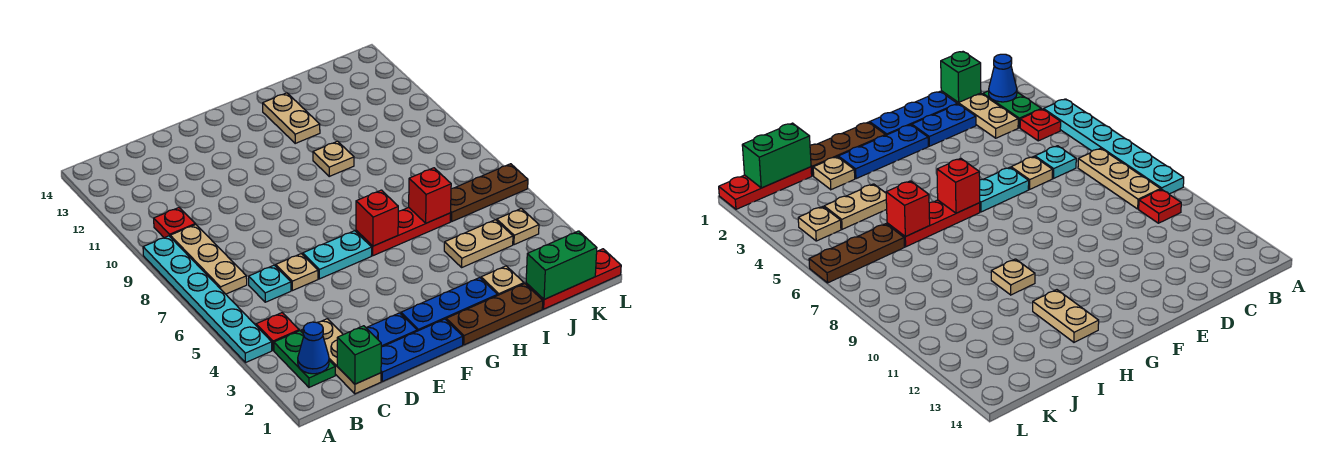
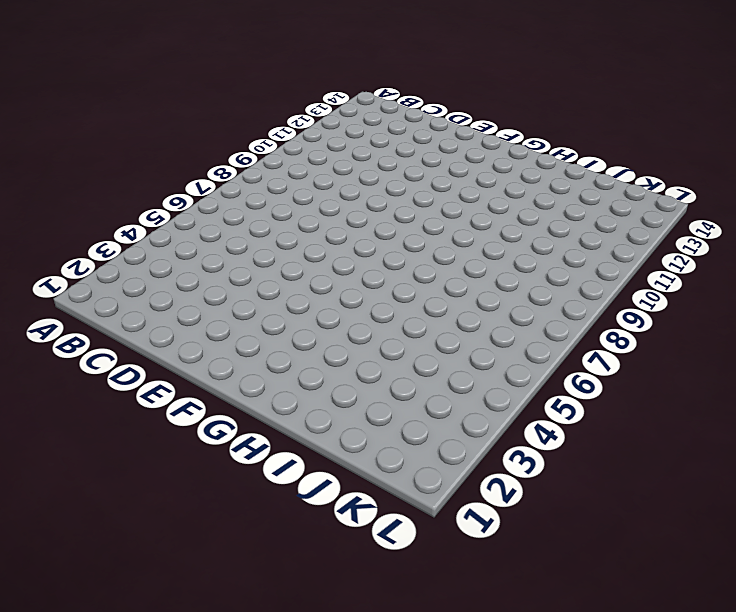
none -> cyan plate A4:A9 level 1
none -> green plate B2:B3 level 1
none -> red plate B4 level 1

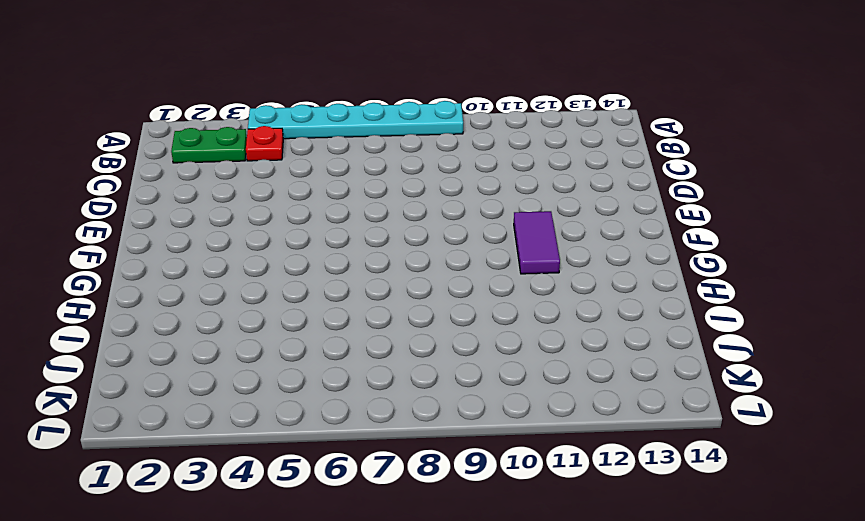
purple tile F11:G11 level 1 -> none
none -> tan plate B7:B9 level 1
none -> red plate B10 level 1
none -> tan plate C1:C3 level 1

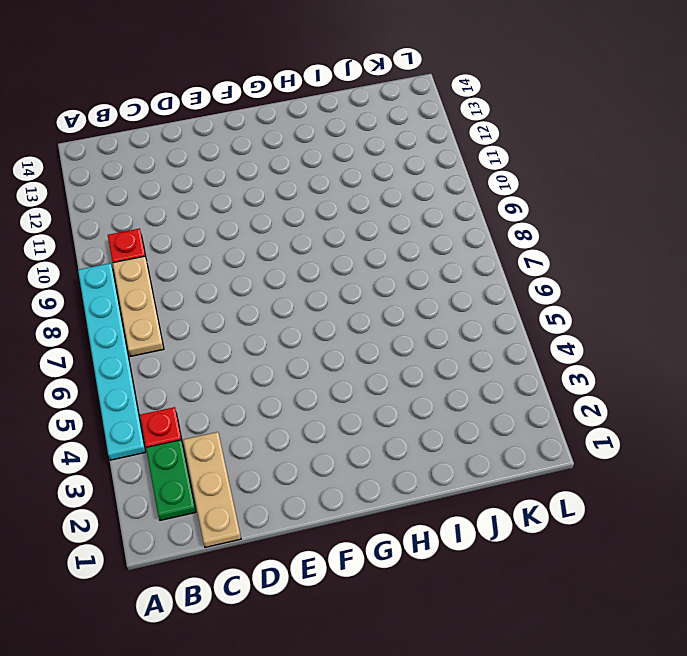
none -> cyan plate C6 level 1
none -> blue plate D1:F1 level 1
none -> blue plate D2:E2 level 1

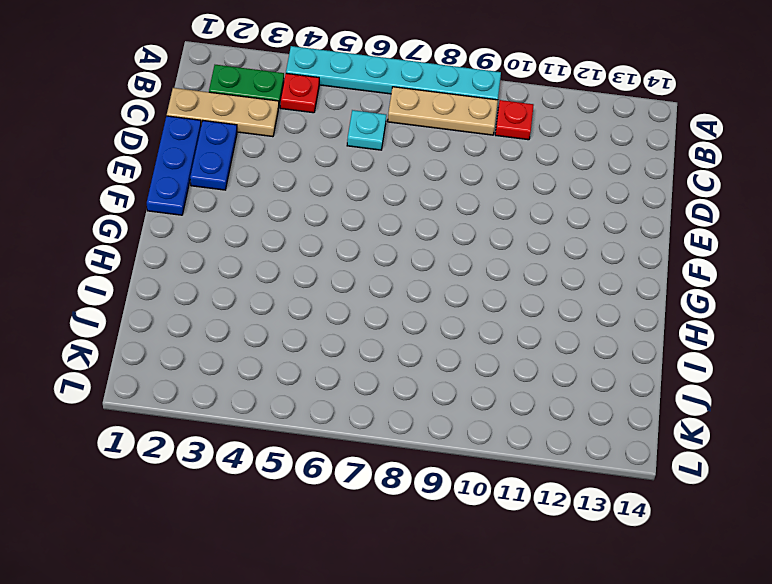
none -> tan plate D6 level 1
none -> cyan plate E6:F6 level 1
none -> blue plate F2:H2 level 1

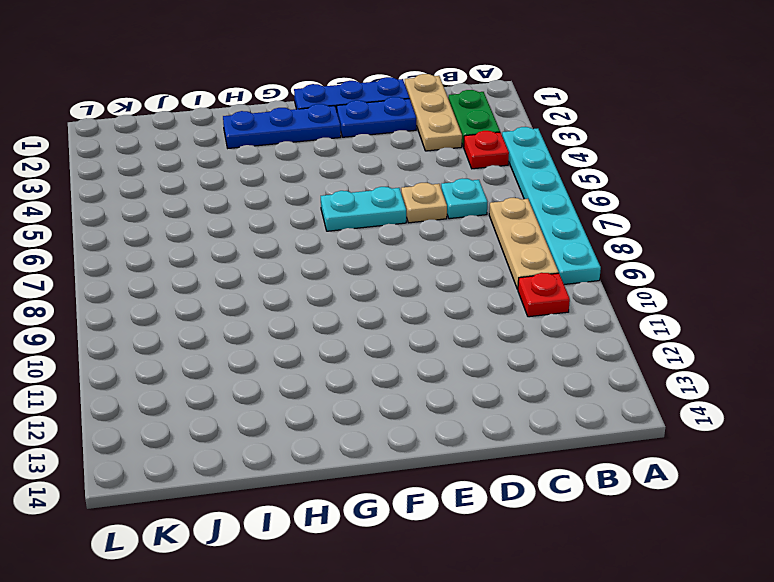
none -> brown plate G1:I1 level 1
none -> red plate G6:I6 level 1
none -> tan plate H10 level 1

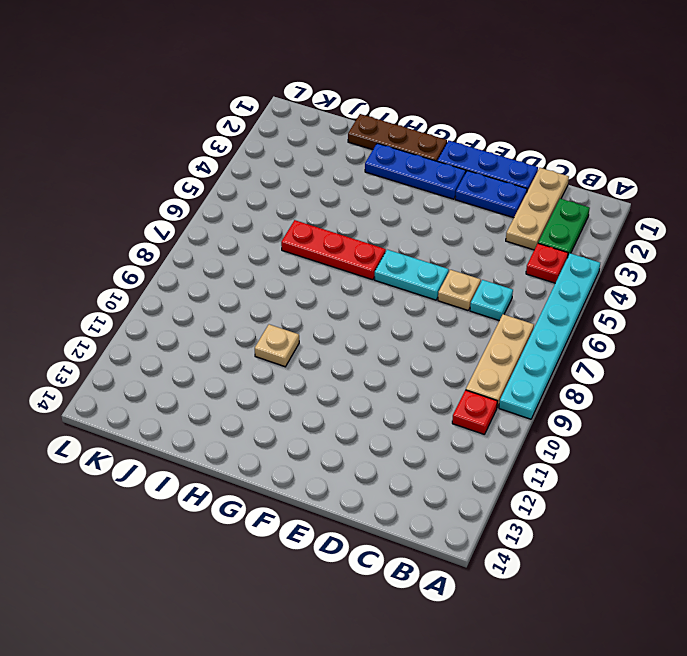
none -> tan plate H12:H13 level 1
none -> tan plate I2 level 1
none -> tan plate I4:J4 level 1

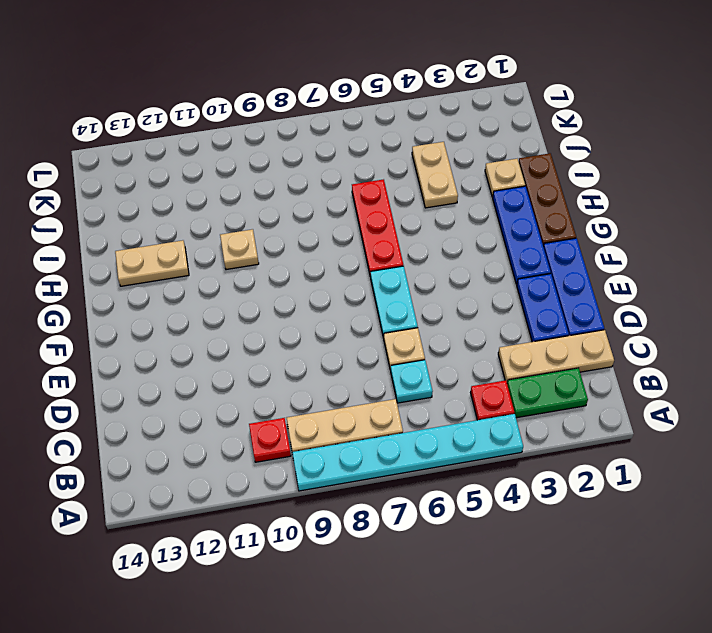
none -> red plate J1:L1 level 1
none -> brown plate J6:L6 level 1
none -> tan plate K4 level 1

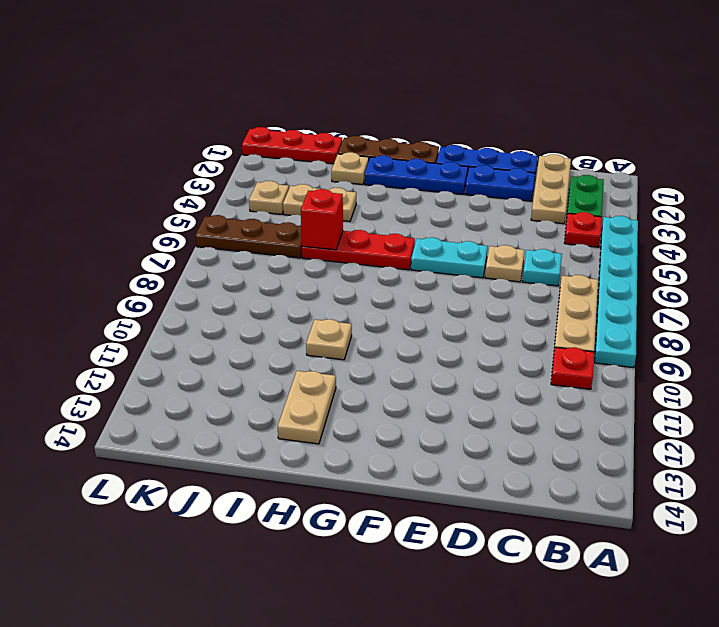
none -> blue cone B2 level 2
none -> green brick C1 level 2
none -> red brick G6 level 2

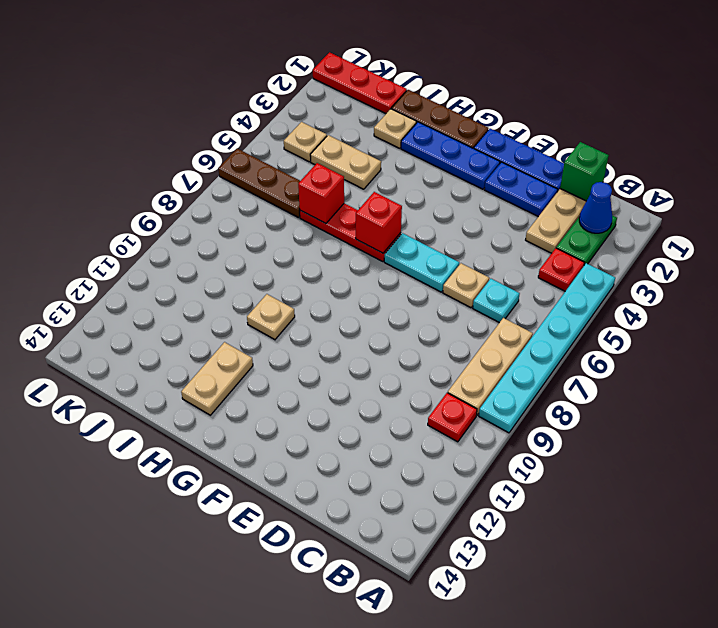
none -> green brick J1:K1 level 2

